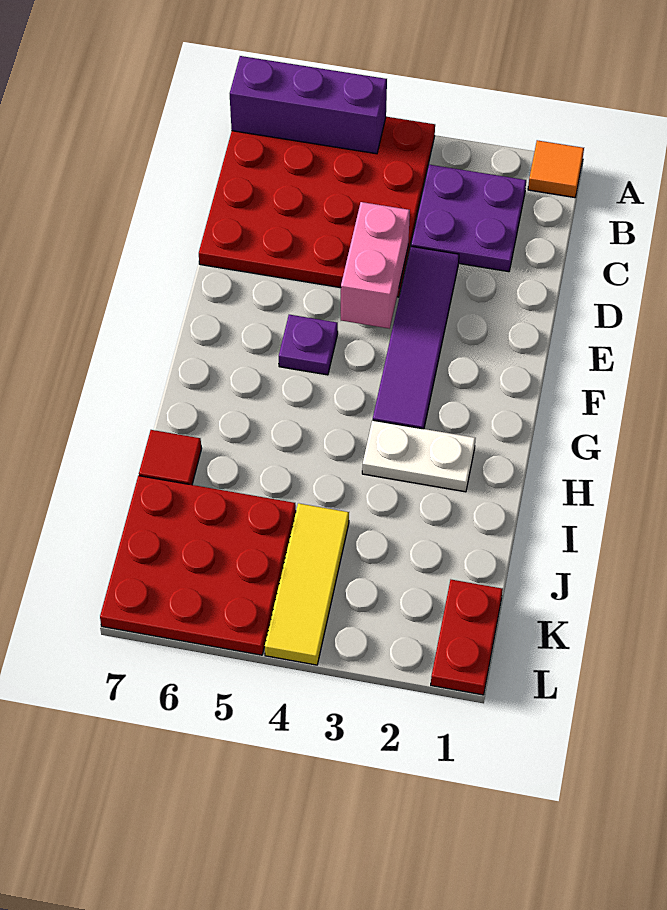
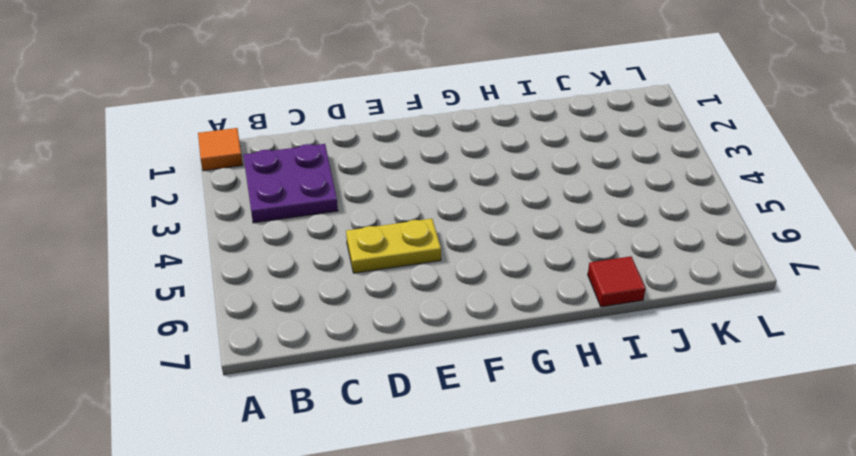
yellow plate D5:E5 level 1 -> red plate A4:D7 level 1
none -> purple tile D3:G3 level 1
none -> purple plate F5 level 1
none -> white plate H2:H3 level 1

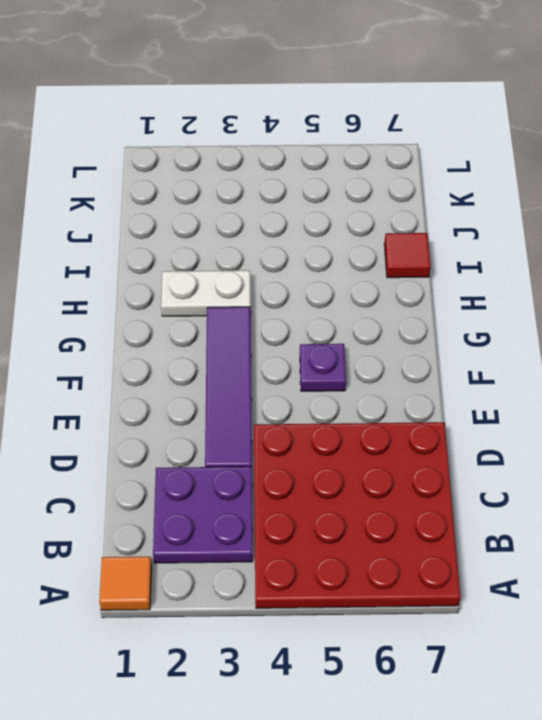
none -> yellow tile J4:L4 level 1
none -> red plate J5:L7 level 1
none -> red plate K1:L1 level 1

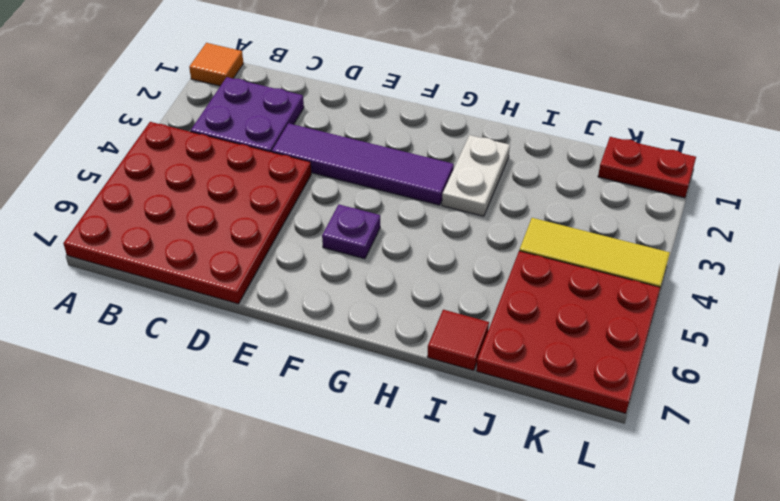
none -> purple brick A5:A7 level 2
none -> pink brick D4:E4 level 2

